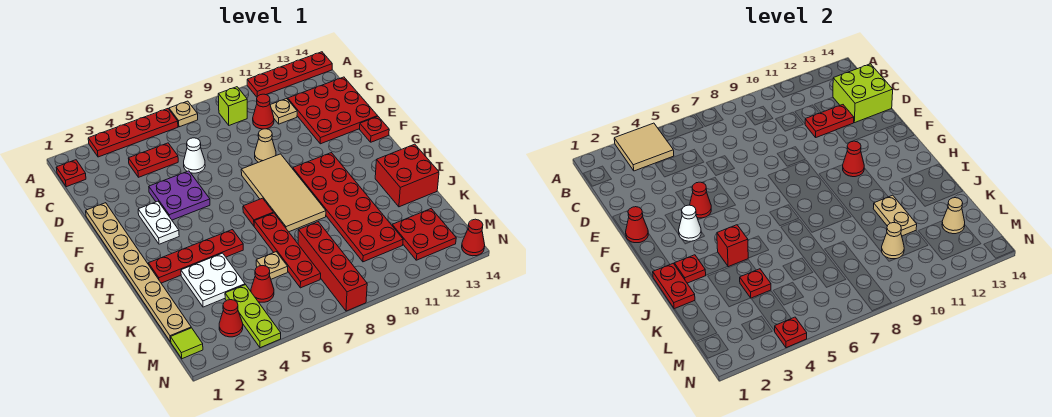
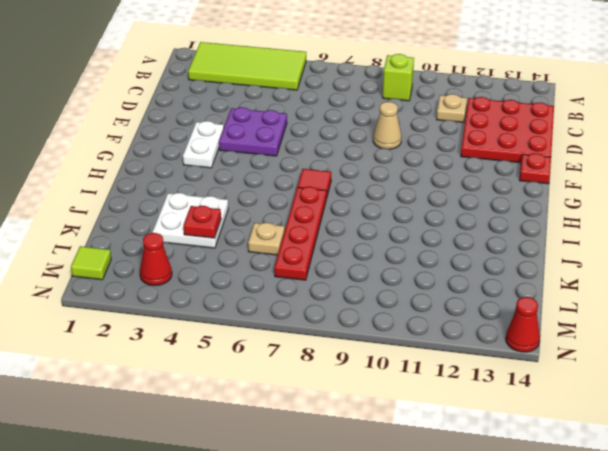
lime tile A2:B5 level 1 -> red plate A3:A6 level 1
none -> tan plate A7 level 1
none -> red plate A11:A14 level 1
none -> red plate B1 level 1
none -> red plate C4:C5 level 1

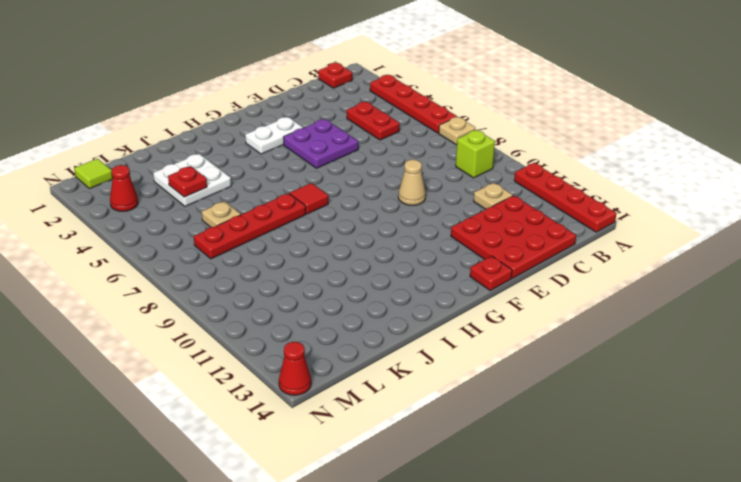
none -> red cone C10 level 1
none -> white cone D6 level 1
none -> tan plate E1:L1 level 1
none -> tan tile F8:I9 level 1

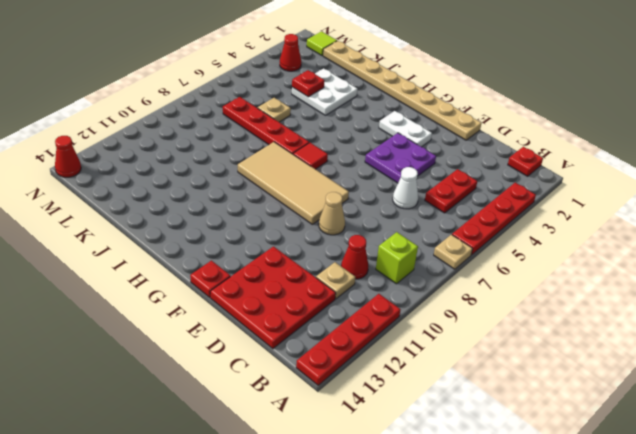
none -> red plate G10:L11 level 1
none -> red plate I2:I5 level 1
none -> red brick I13:J14 level 1
none -> red brick K8:N8 level 1

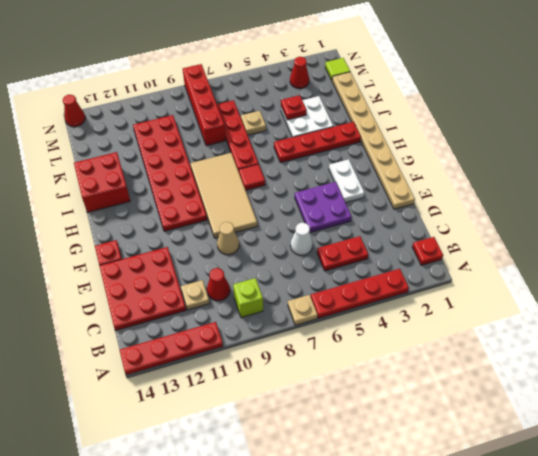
none -> lime plate L4:N4 level 1
none -> red cone L5 level 1
none -> red plate L12:M13 level 1
none -> tan tile A3:B4 level 2

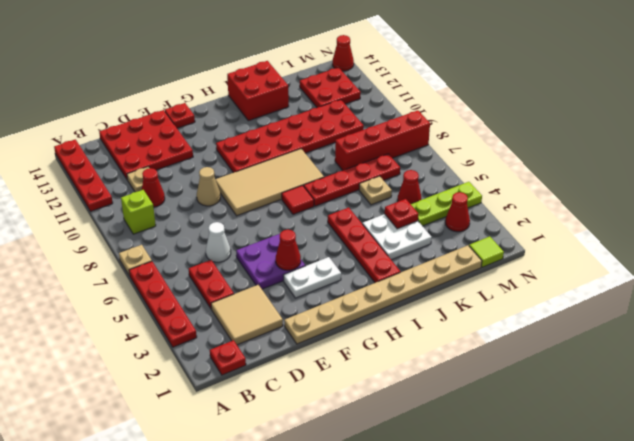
tan tile C2:D3 level 1 -> tan tile A3:B4 level 2
none -> lime brick C13:D14 level 2
none -> red plate D11:D12 level 2
none -> red cone F1 level 2
none -> white cone G3 level 2

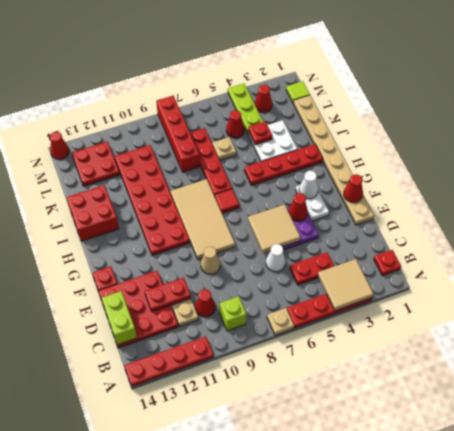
lime brick C14:D14 level 2 -> lime brick C13:D14 level 2
tan tile E5:F6 level 2 -> none
none -> red cone G11 level 2
none -> red plate I1:J1 level 2
none -> red plate I2 level 2
none -> red brick I4 level 2

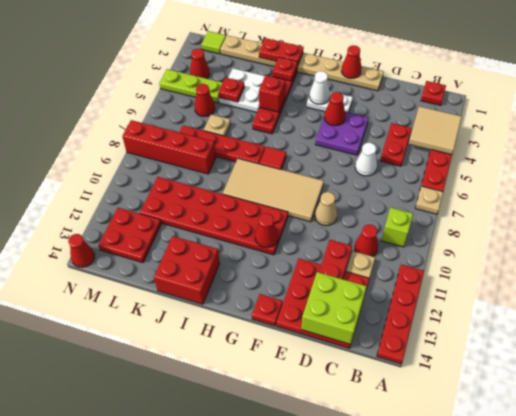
none -> tan plate J11:K11 level 2
none -> tan cone L10 level 2
none -> tan cone L13 level 2
none -> red plate N4 level 2

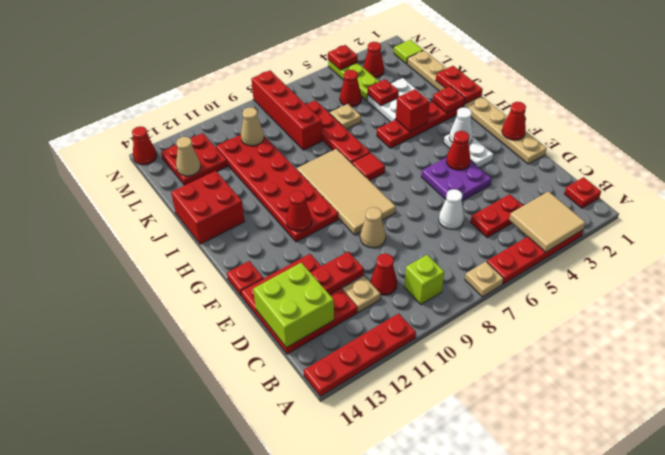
none -> tan plate J11:K11 level 2

